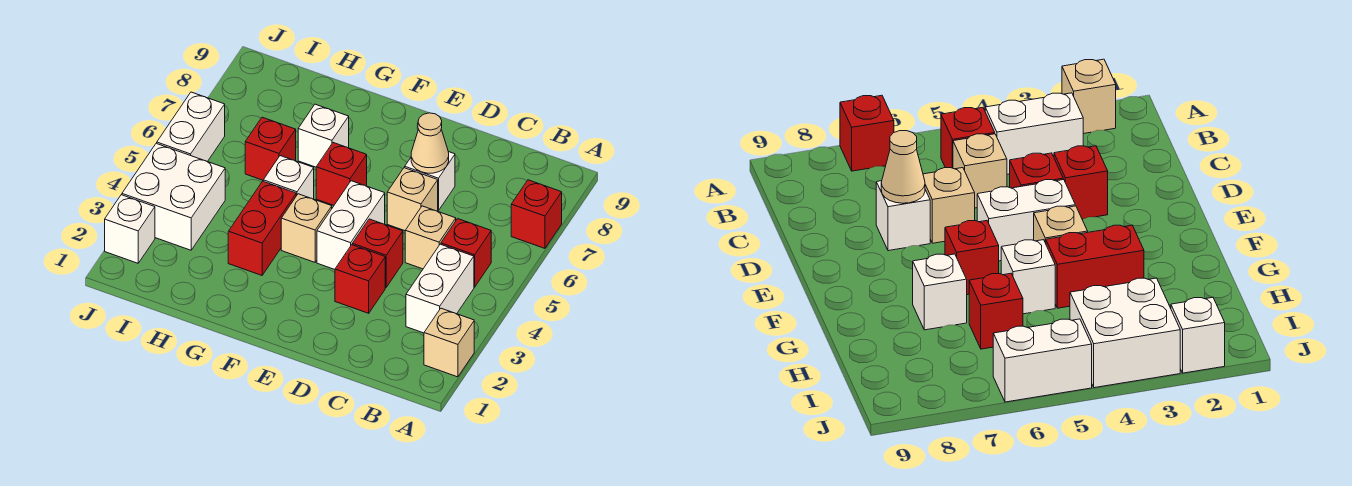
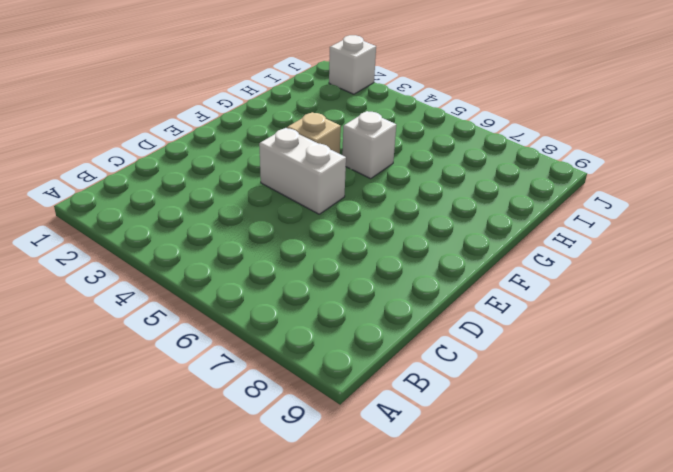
none -> tan brick A2 level 1
none -> red brick A7 level 1
none -> white brick B3:B4 level 1

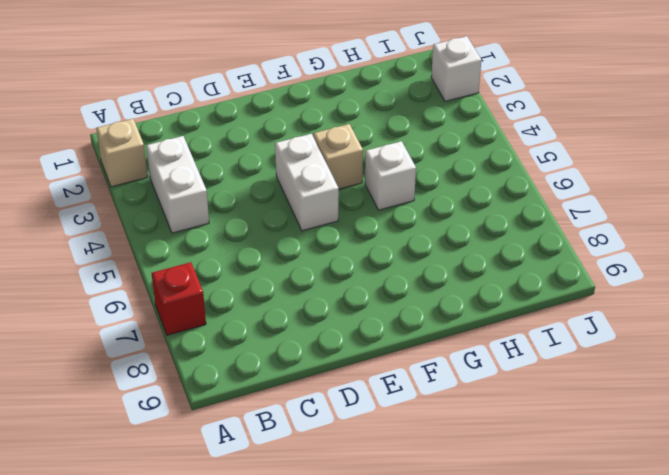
none -> red brick B5 level 1
none -> tan brick C5 level 1
none -> red brick D3 level 1

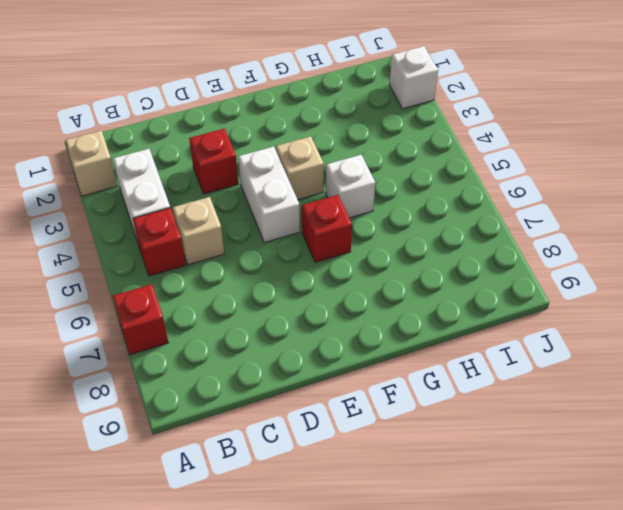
none -> red brick D4 level 1
none -> tan brick D6 level 1
none -> white brick D7 level 1

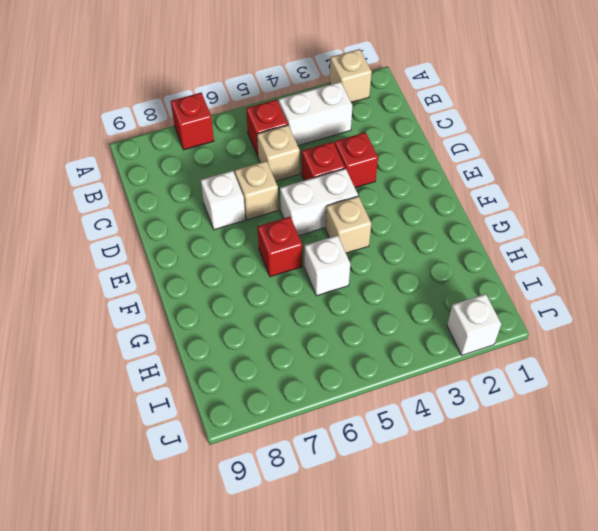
none -> red brick G3:G4 level 1
none -> white brick G7 level 1
none -> red brick H6 level 1

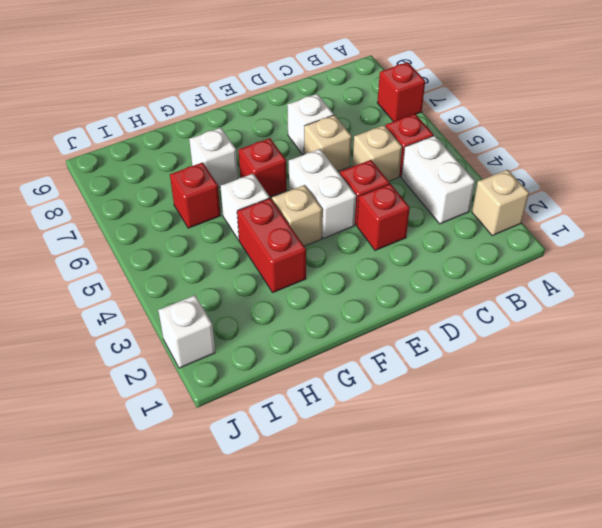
none -> white brick I3:J4 level 1
none -> white brick J5:J6 level 1
none -> tan cone D7 level 2

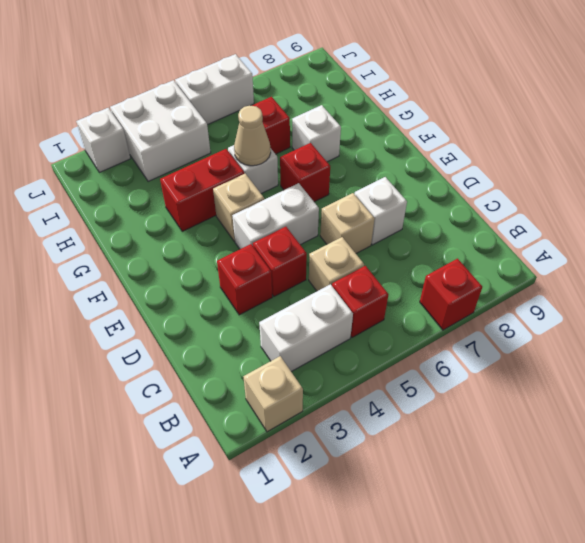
tan cone G5 level 2 -> tan cone D7 level 2

